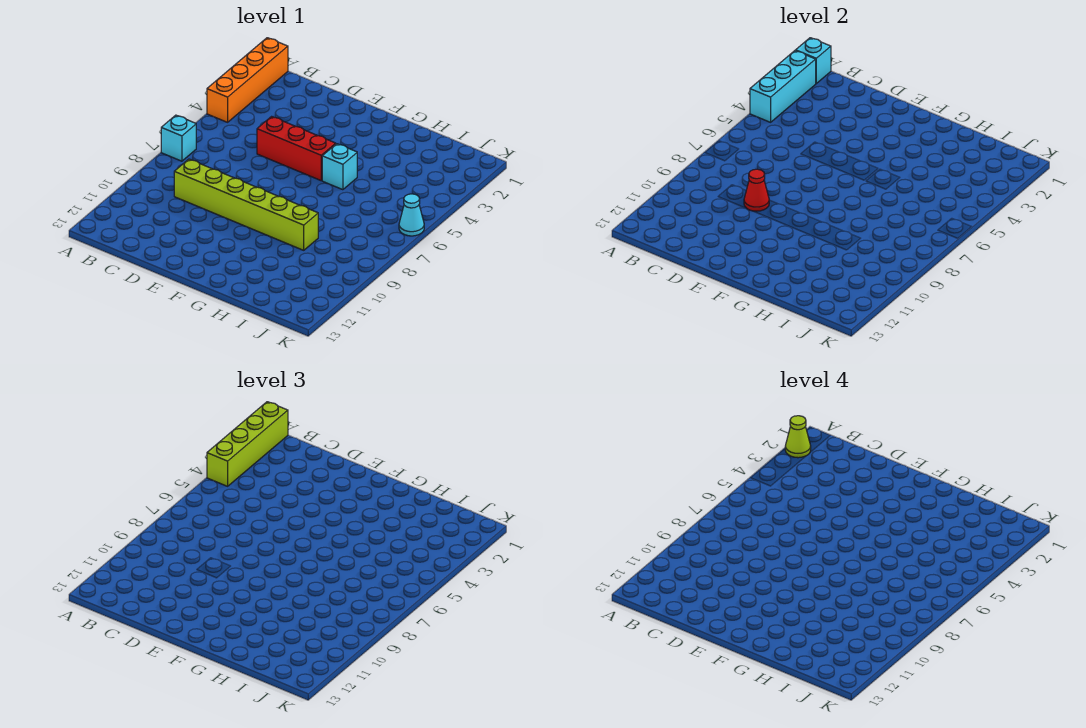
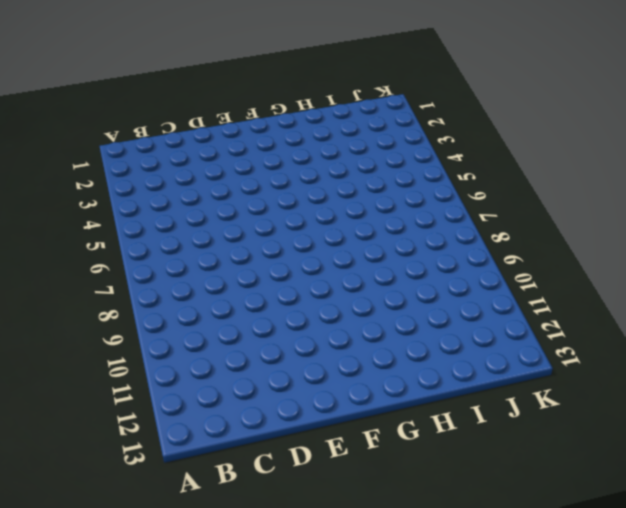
none -> orange brick A1:A4 level 1
none -> cyan brick A7 level 1

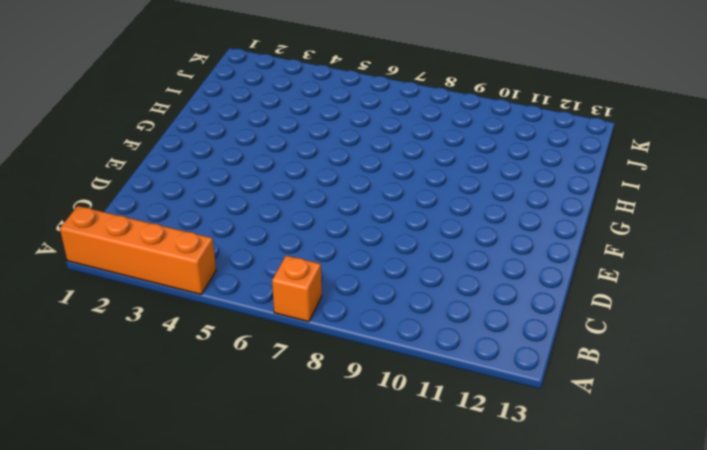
orange brick A7 level 1 -> cyan brick A7 level 1
none -> lime brick C9:H9 level 1
none -> red brick D5:F5 level 1

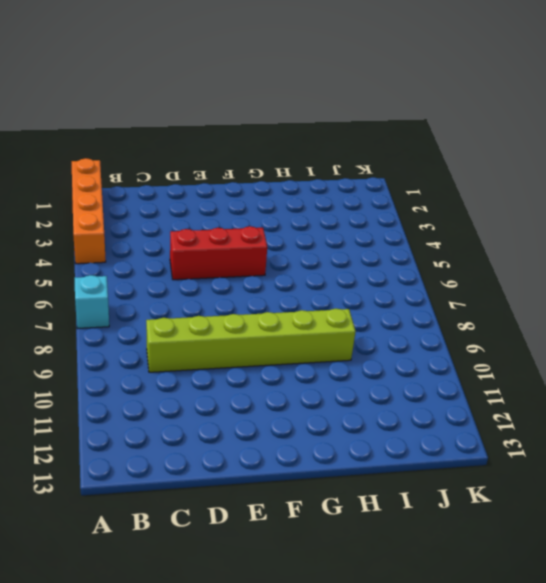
none -> cyan brick G5 level 1
none -> cyan cone K6 level 1

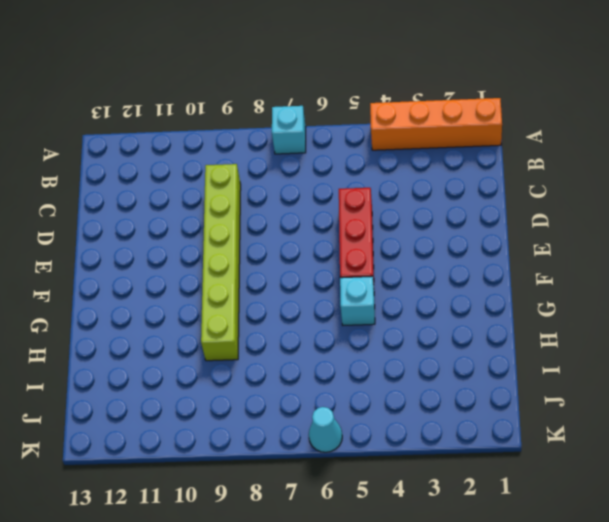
none -> cyan brick A1 level 2
none -> cyan brick A2:A4 level 2

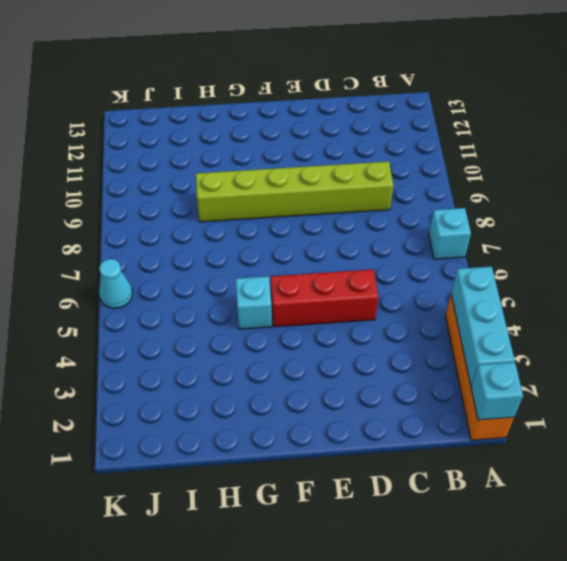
none -> red cone D9 level 2
none -> lime brick A1:A4 level 3

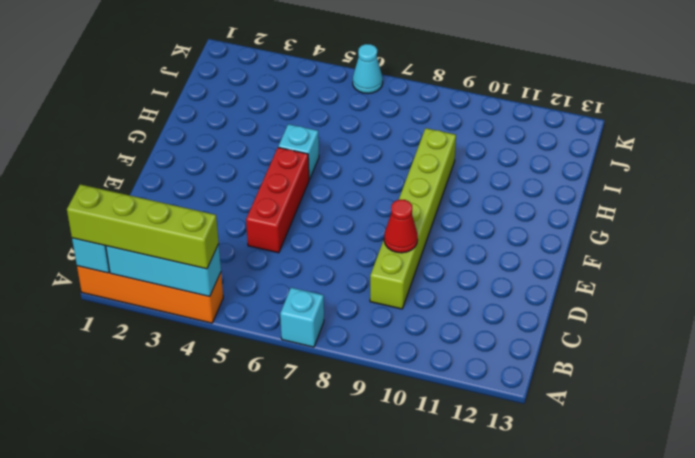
none -> lime cone A2 level 4

